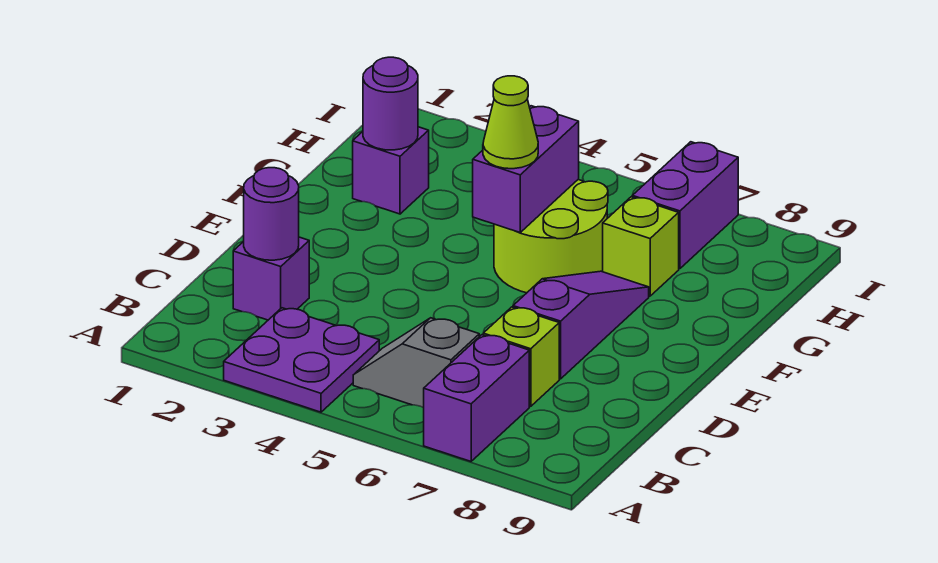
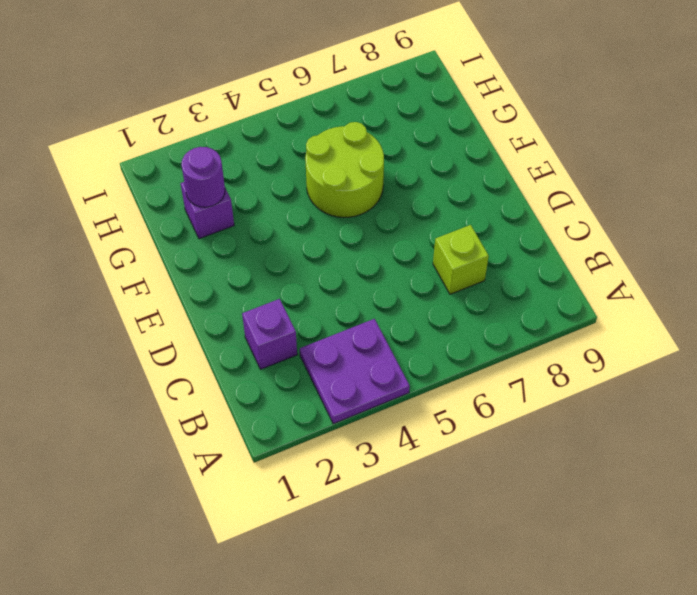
none -> purple brick A7:B7 level 1
none -> grey slope B5:B6 level 1 top 6
none -> purple slope D7:F7 level 1 top D

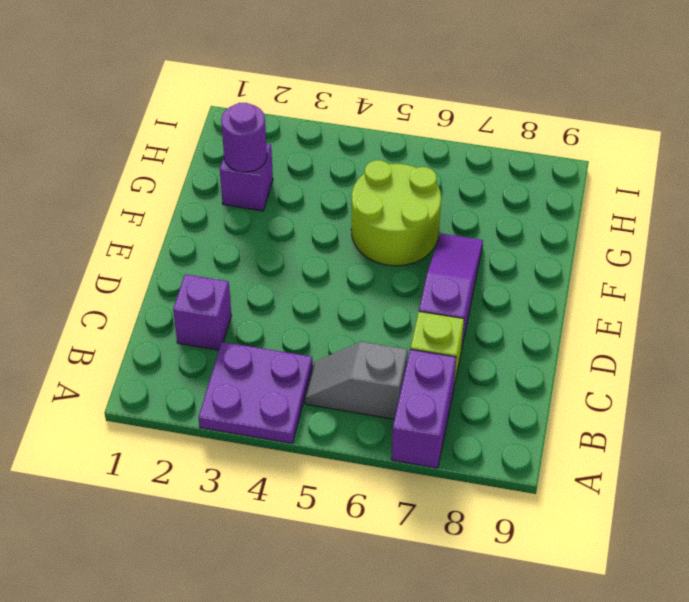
none -> lime brick G7 level 1
none -> purple brick H7:I7 level 1
none -> purple round brick C2 level 2

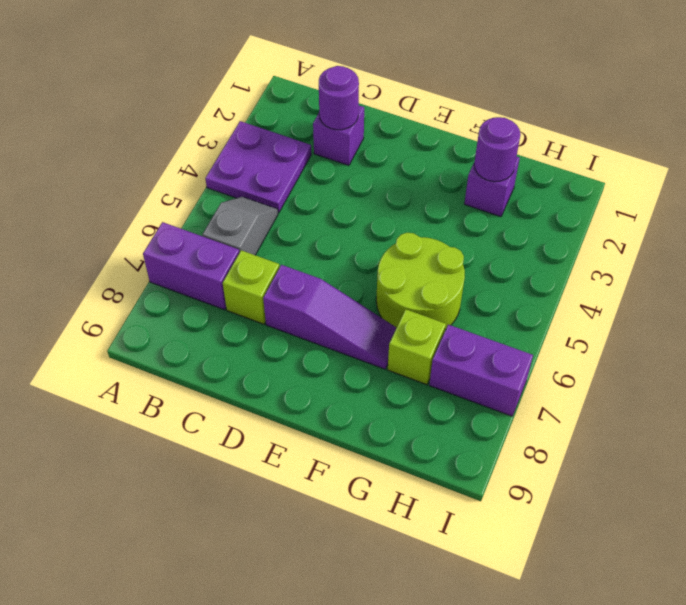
none -> purple brick F5:G5 level 2
none -> lime cone F5 level 3

